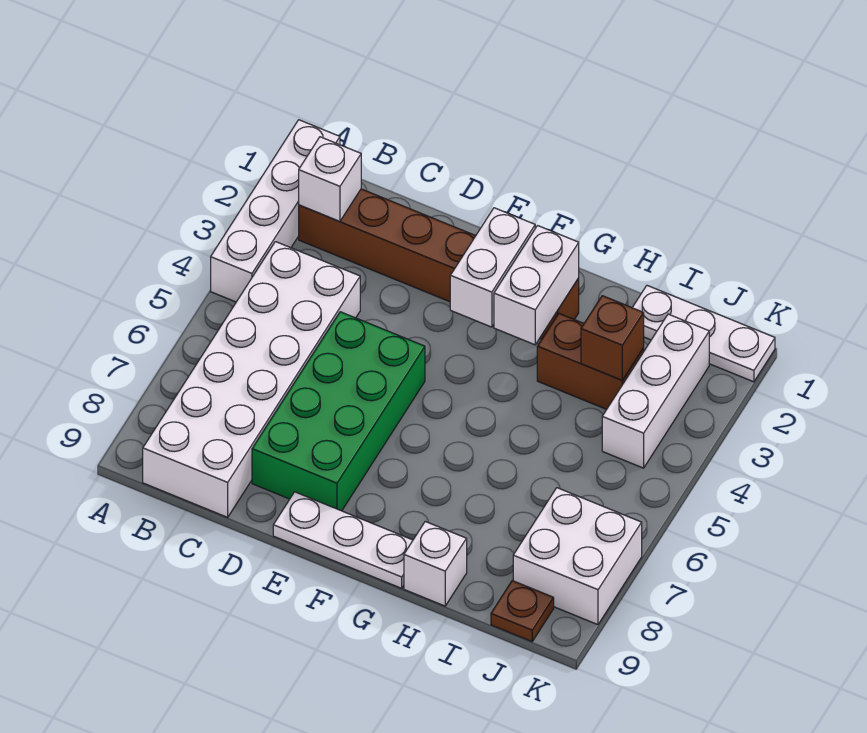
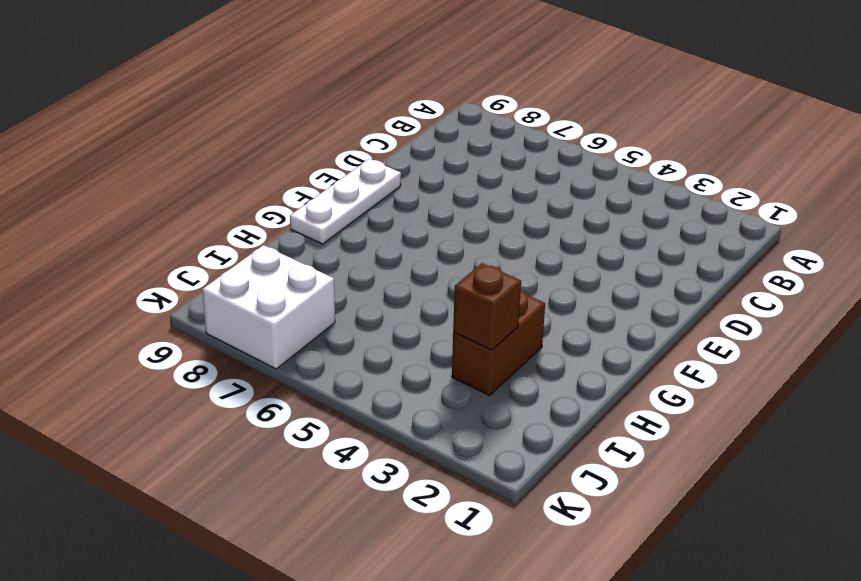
none -> white brick A1:A4 level 1
none -> brown brick B2:G2 level 1
none -> white brick B4:C9 level 1

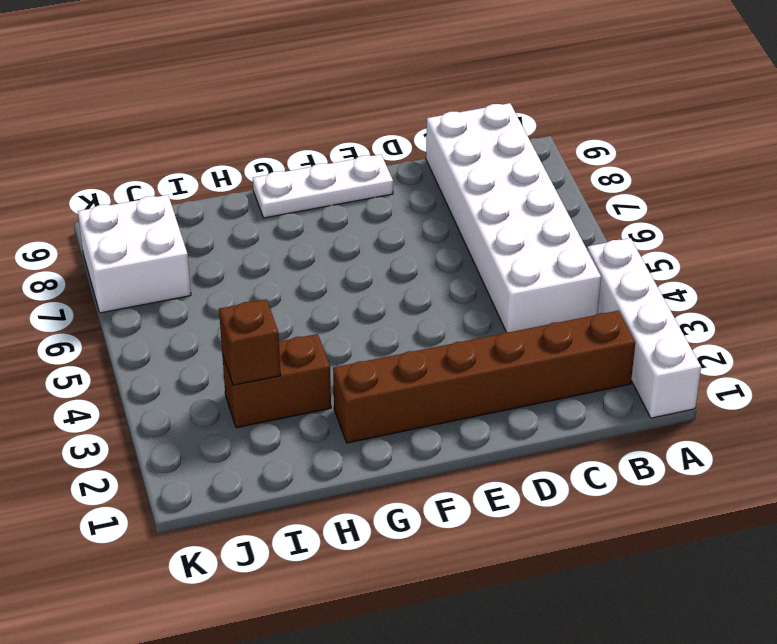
none -> green brick D5:E8 level 1
none -> white brick H9 level 1
none -> white plate I1:K1 level 1

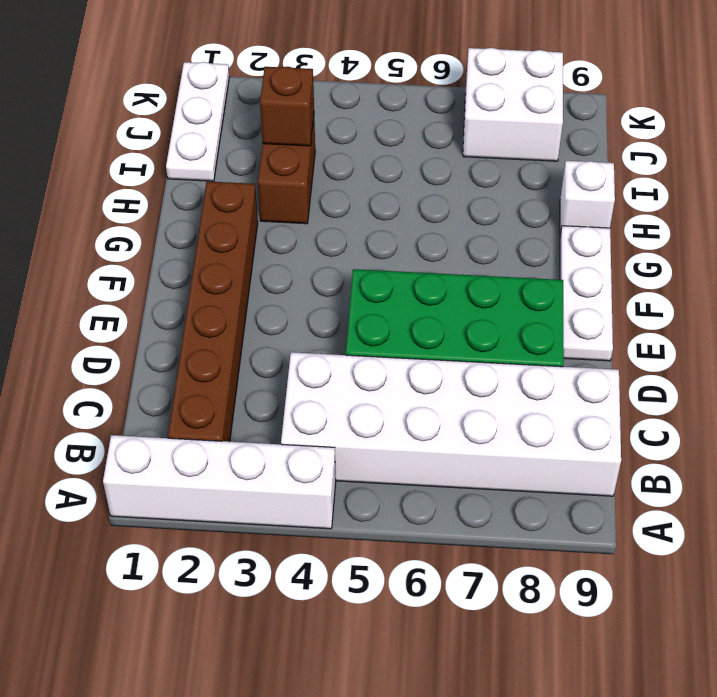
none -> white brick J2:J4 level 1
none -> brown plate J9 level 1
none -> white brick B2 level 2

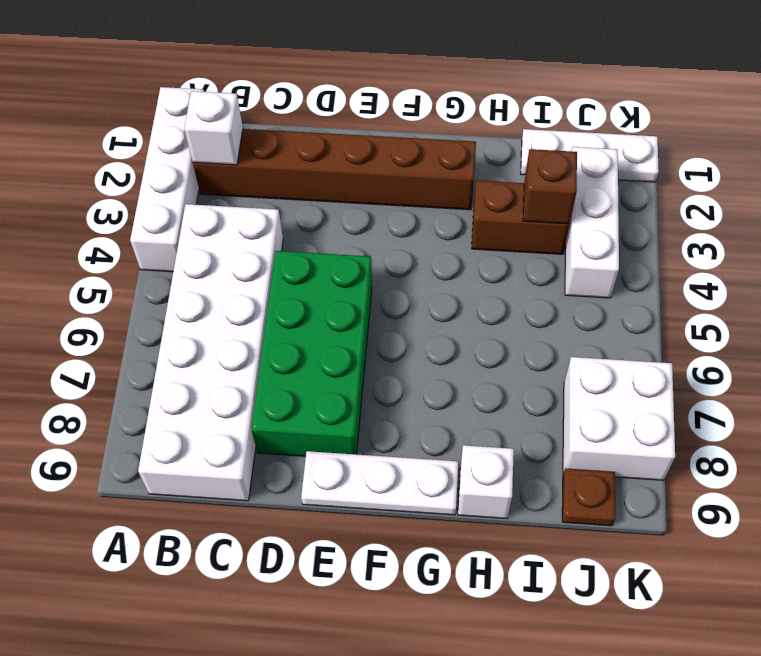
none -> white brick F2:F3 level 2
none -> white brick G2:G3 level 2

